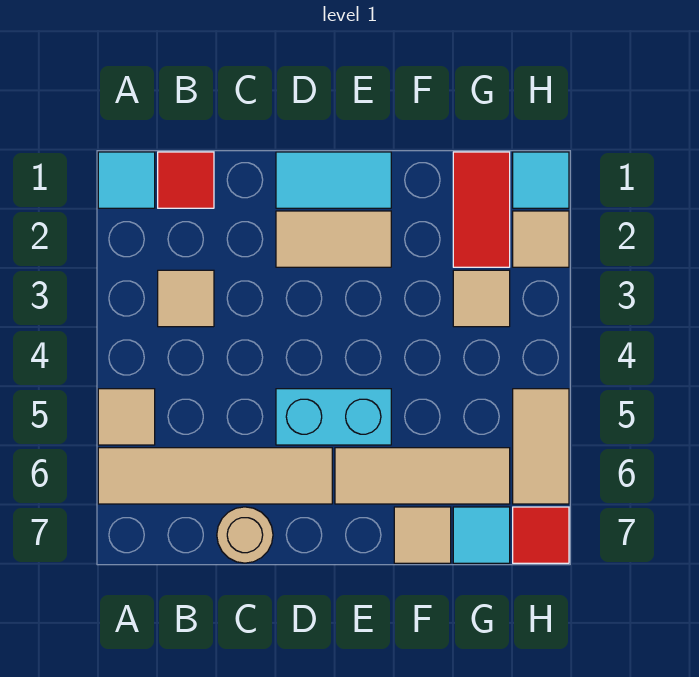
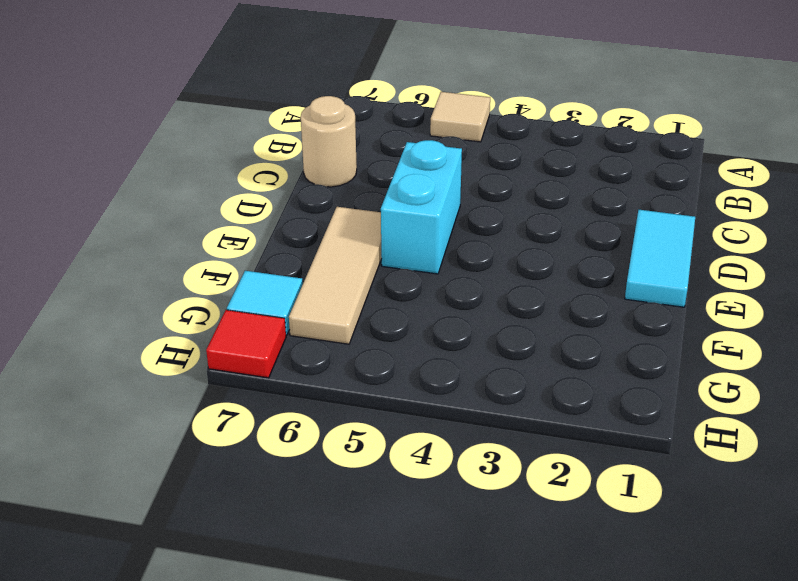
none -> cyan tile A1 level 1
none -> tan tile A6:D6 level 1
none -> red tile B1 level 1

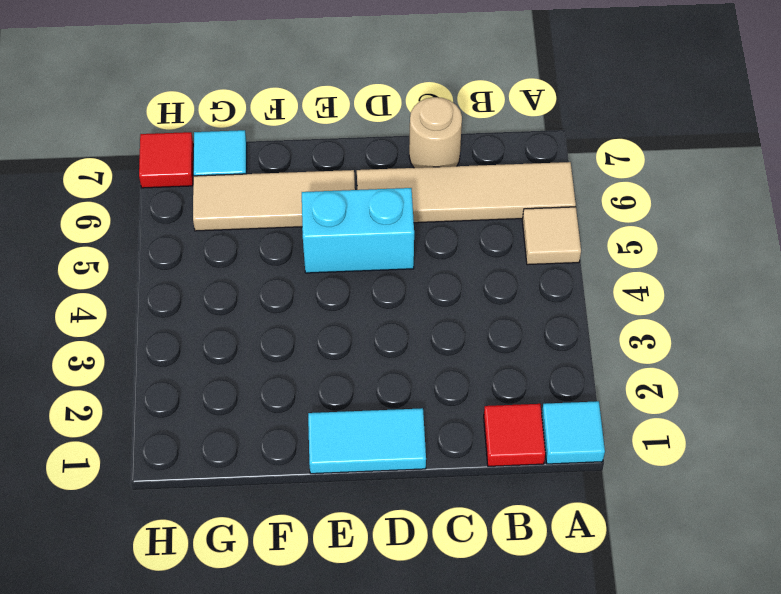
none -> tan tile B3 level 1
none -> tan tile D2:E2 level 1
none -> tan tile F7 level 1

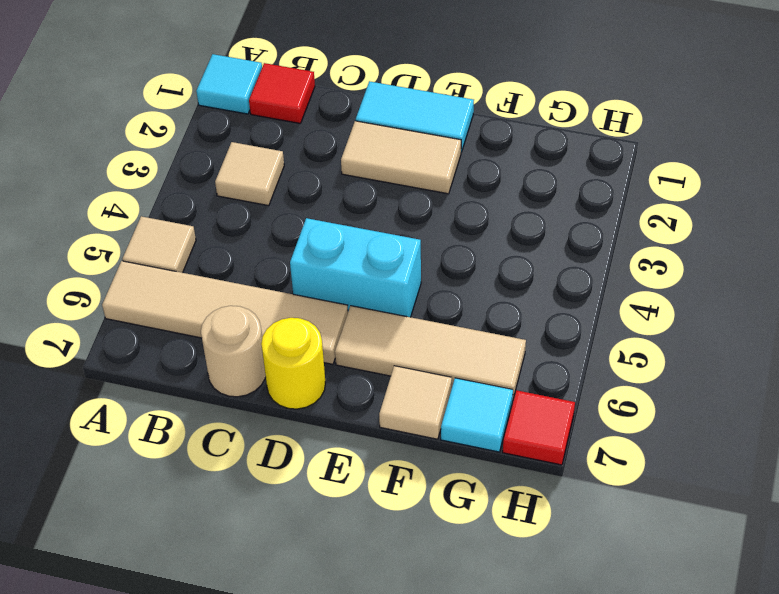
yellow round brick D7 level 1 -> none
none -> red tile G1:G2 level 1
none -> tan tile G3 level 1
none -> cyan tile H1 level 1

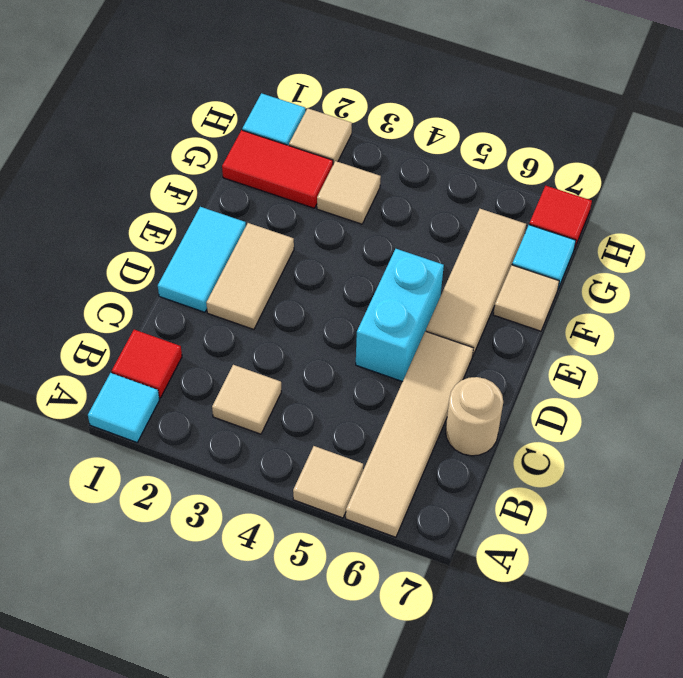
none -> tan tile H5:H6 level 1

